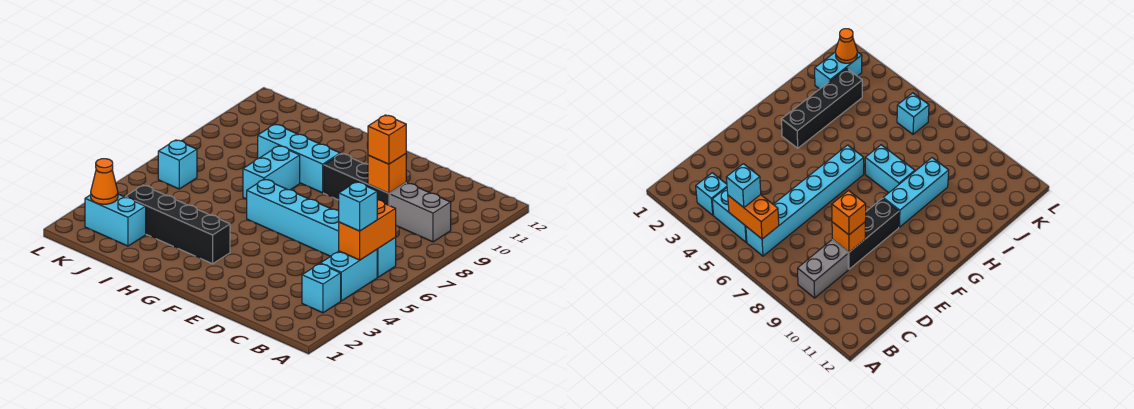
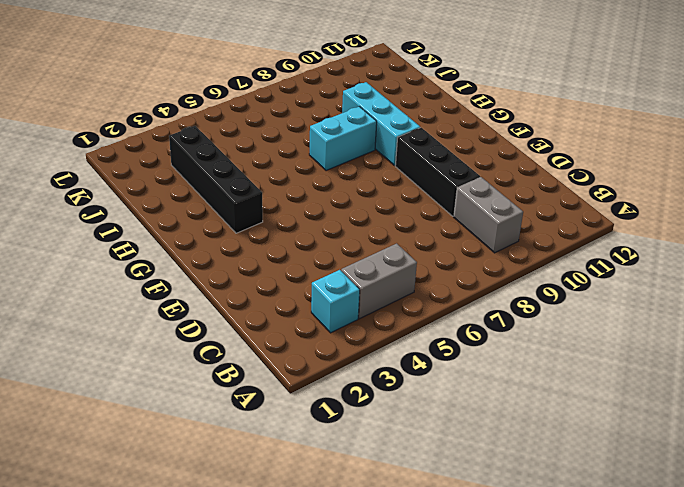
grey brick B4:B5 level 1 -> cyan brick B4:B5 level 1
none -> cyan brick B6:G6 level 1
none -> cyan brick J2:K2 level 1
none -> cyan brick K6 level 1

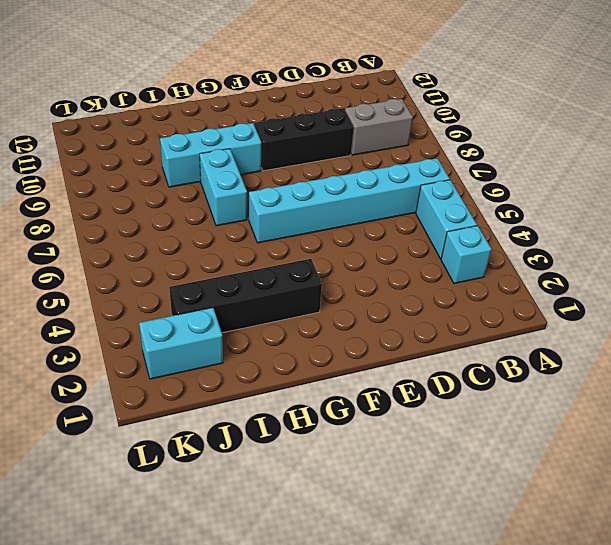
none -> cyan brick K6 level 1
none -> orange brick B5:B6 level 2
none -> orange brick D9 level 2

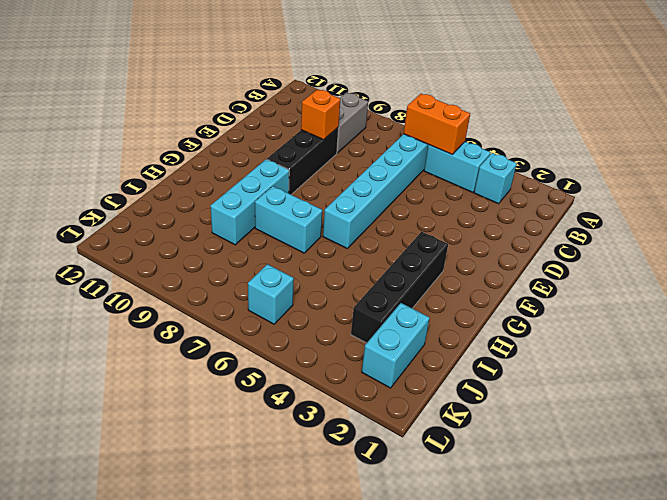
none -> orange cone K2 level 2
none -> cyan brick B5 level 3
none -> orange brick D9 level 3

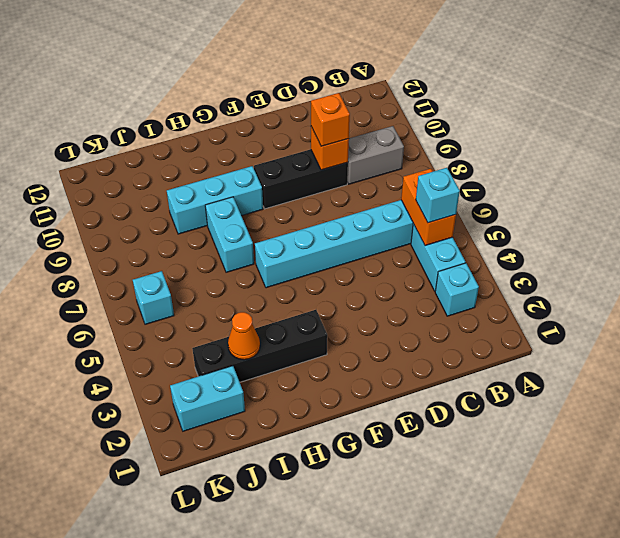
orange cone I3 level 2 -> orange cone K2 level 2

